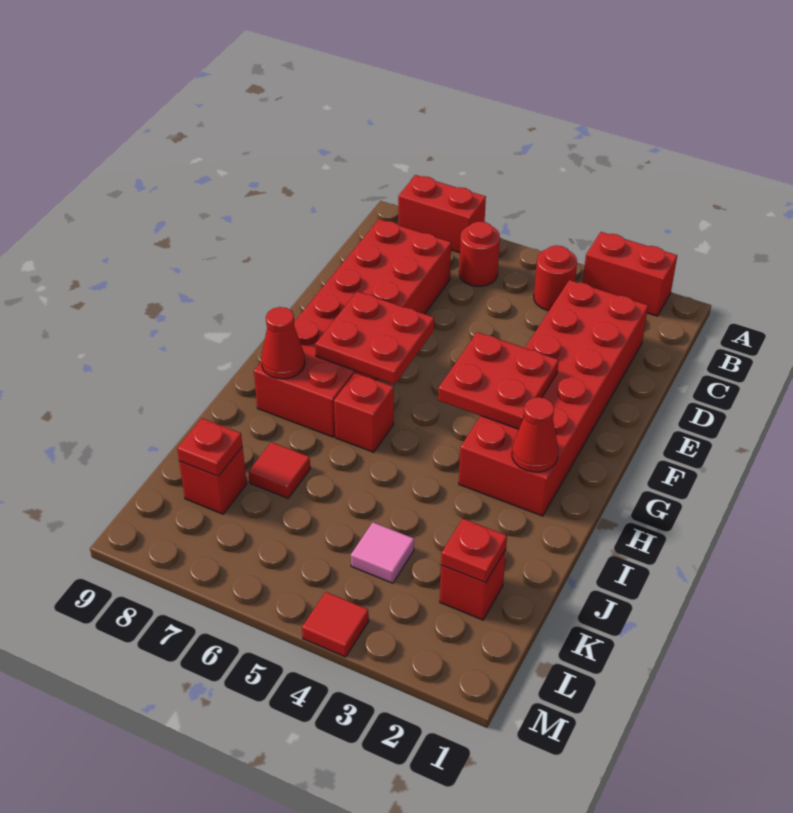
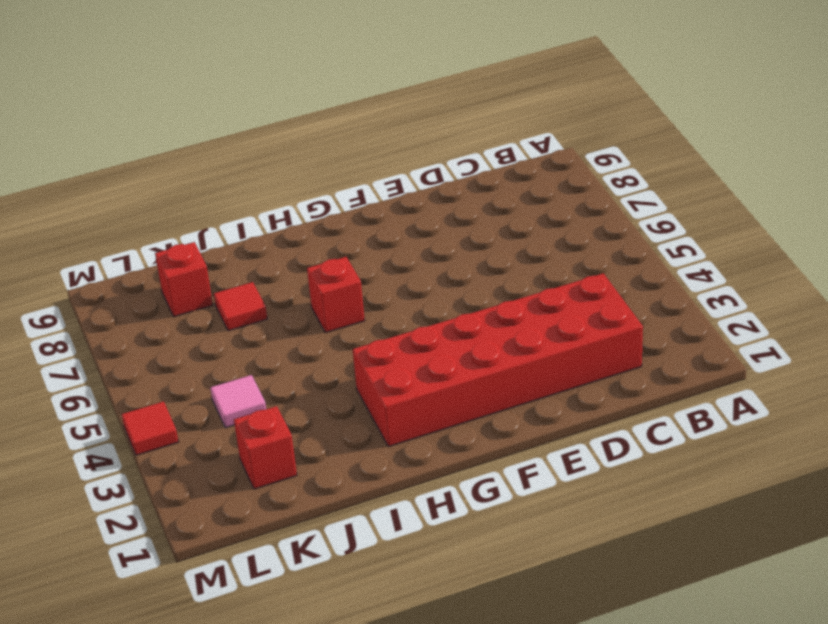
none -> red brick A2:A3 level 1
none -> red brick A7:A8 level 1
none -> red round brick B4 level 1

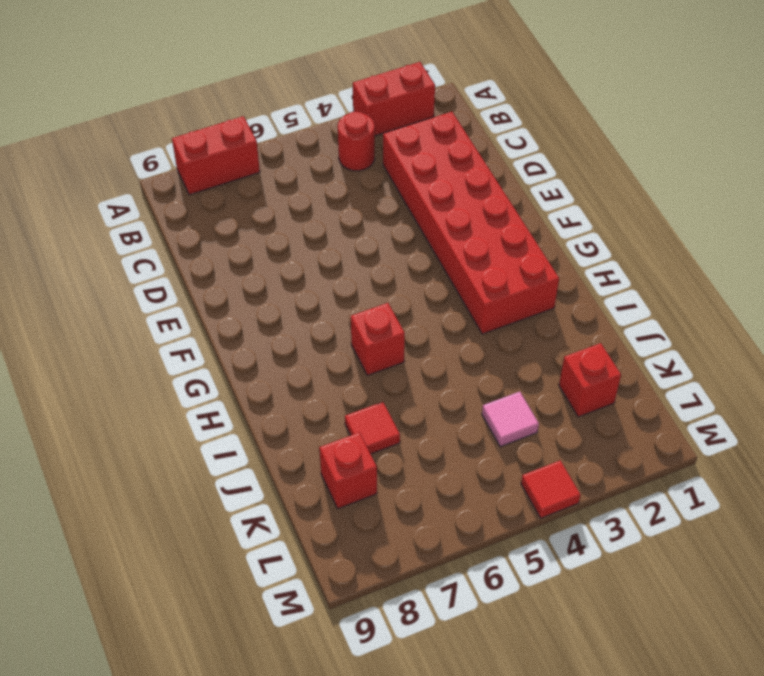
none -> red round brick B6 level 1
none -> red brick C7:H8 level 1
none -> red plate F3:G4 level 2

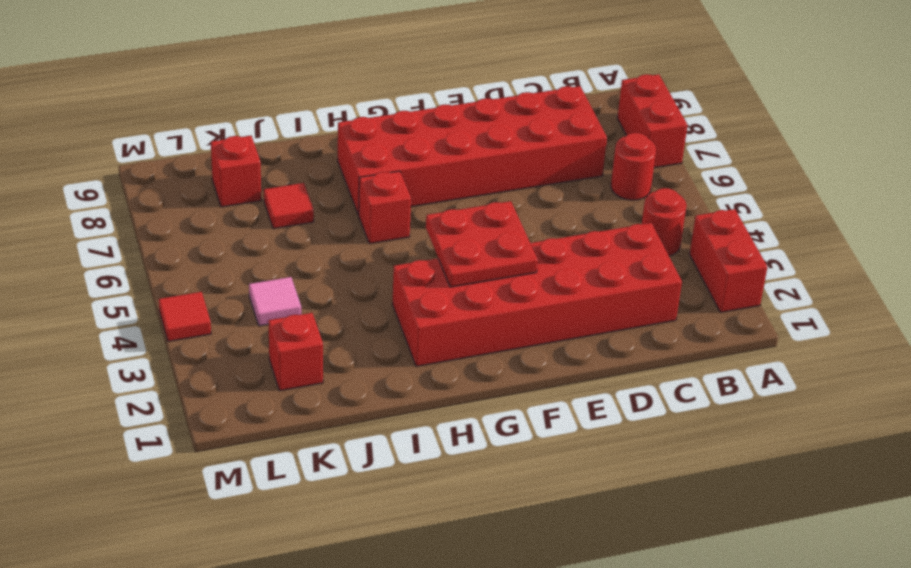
none -> red plate F6:G7 level 2
none -> red cone H2 level 2
none -> red cone H8 level 2

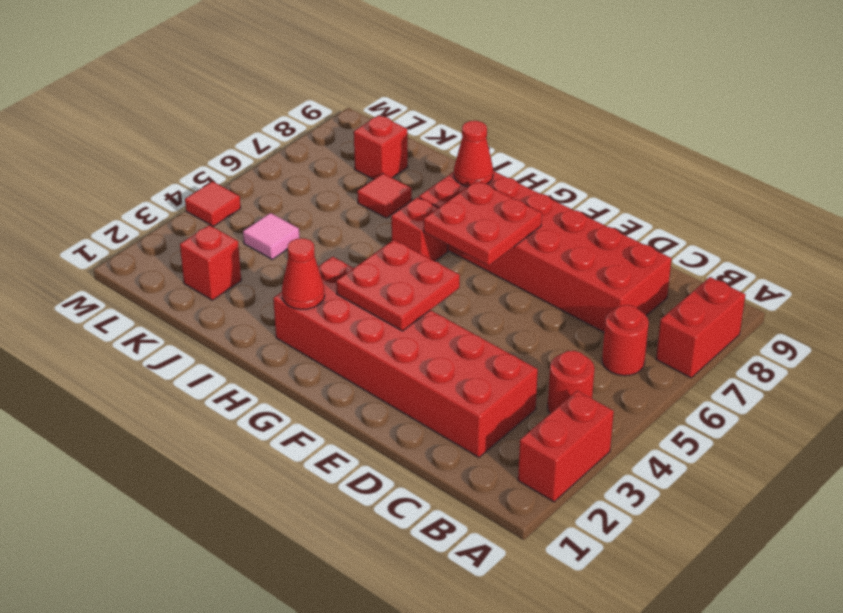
none -> red plate K2 level 2
none -> red plate K8 level 2

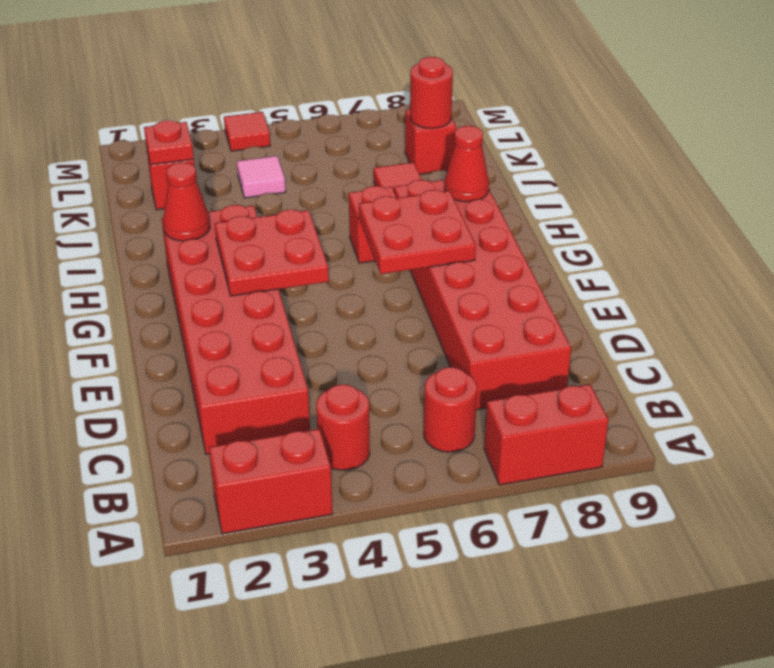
red round brick K8 level 2 -> red plate K8 level 2

